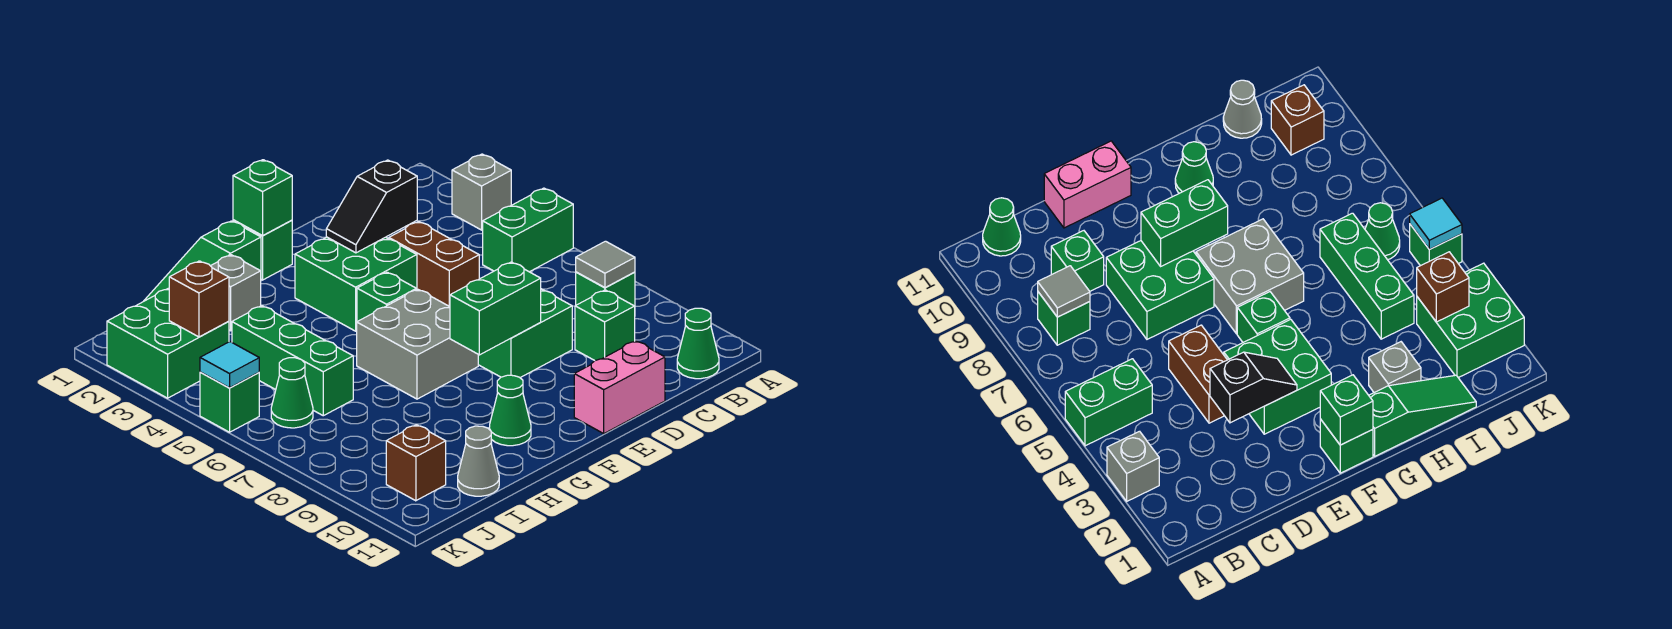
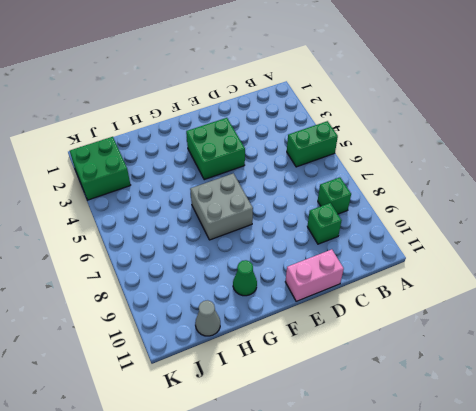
none -> grey brick A3 level 1
none -> green cone B11 level 1
none -> brown brick D4:D5 level 1

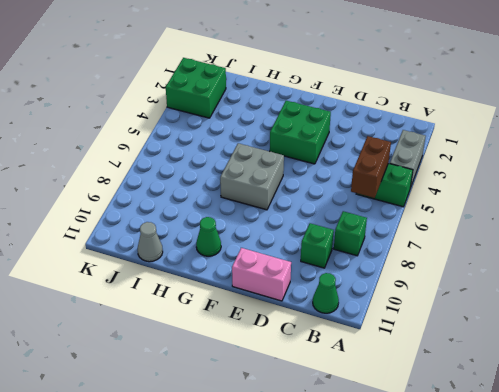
grey brick A3:A4 level 1 -> grey brick A3 level 1
brown brick B5:B6 level 2 -> brown brick D4:D5 level 1
none -> green brick D7:E8 level 1
none -> green brick F1 level 1
none -> green brick F5 level 1

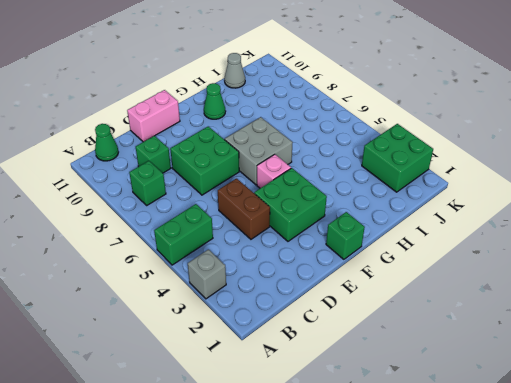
pink brick F5 level 1 -> green brick F5 level 1
none -> green slope G1:I1 level 1 top G
none -> grey brick H2 level 1
none -> green brick I4:I6 level 1

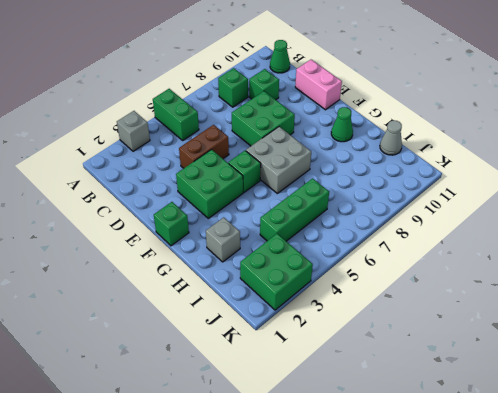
none -> green slope G1:I1 level 1 top G
none -> green cone J6 level 1
none -> brown brick J10 level 1

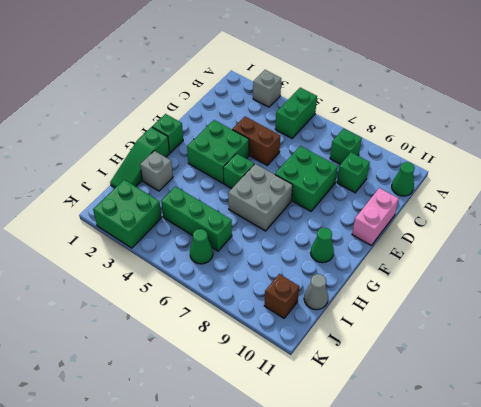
none -> green brick K5 level 1
none -> grey tile B8 level 2
none -> black slope D3:E3 level 2 top D

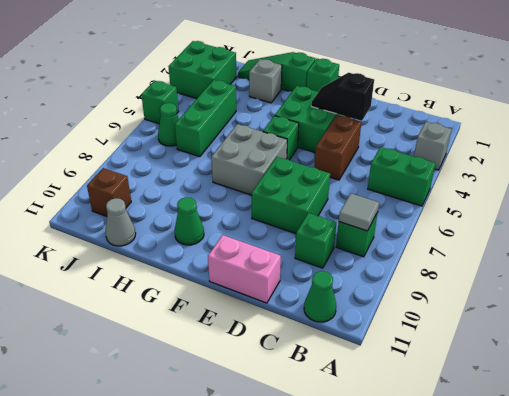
none -> green brick E8:F8 level 2
none -> green brick F1 level 2
none -> brown brick J3 level 2

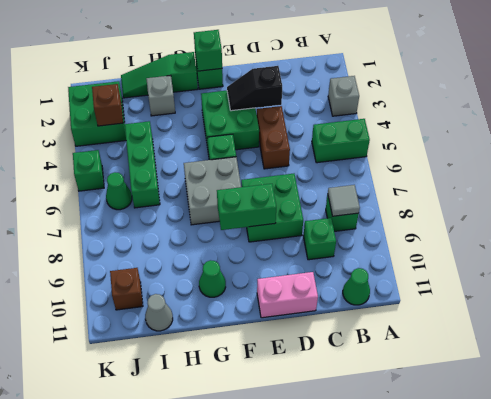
none -> cyan tile K5 level 2

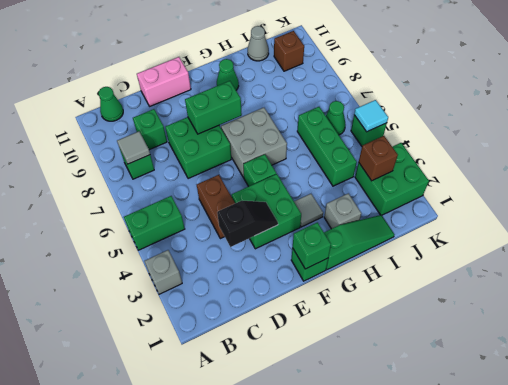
grey tile G3 level 1 -> none

